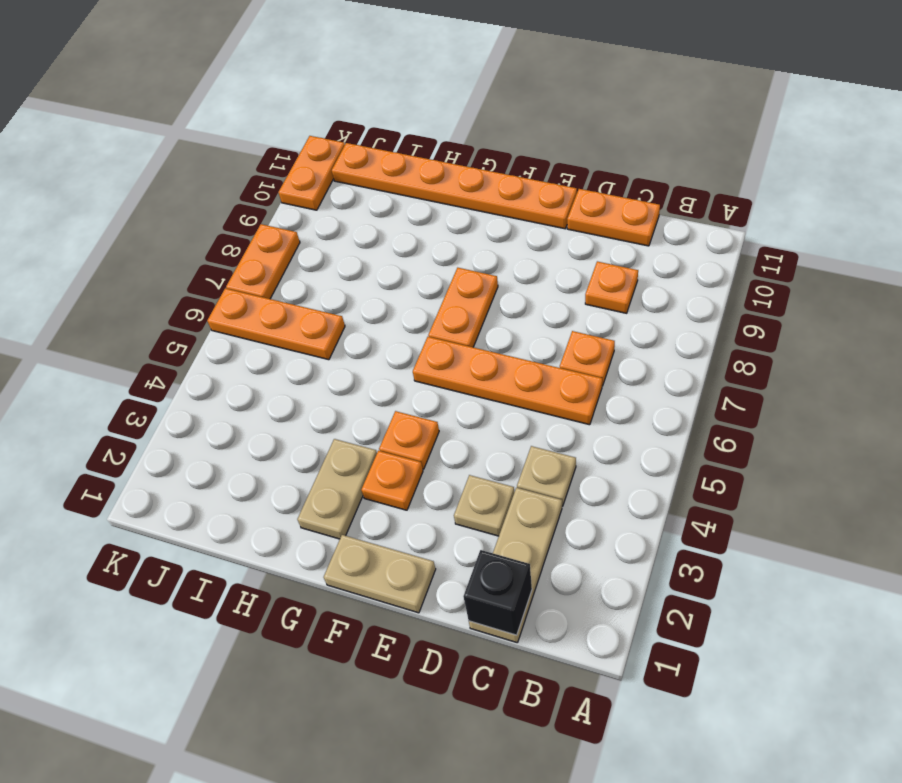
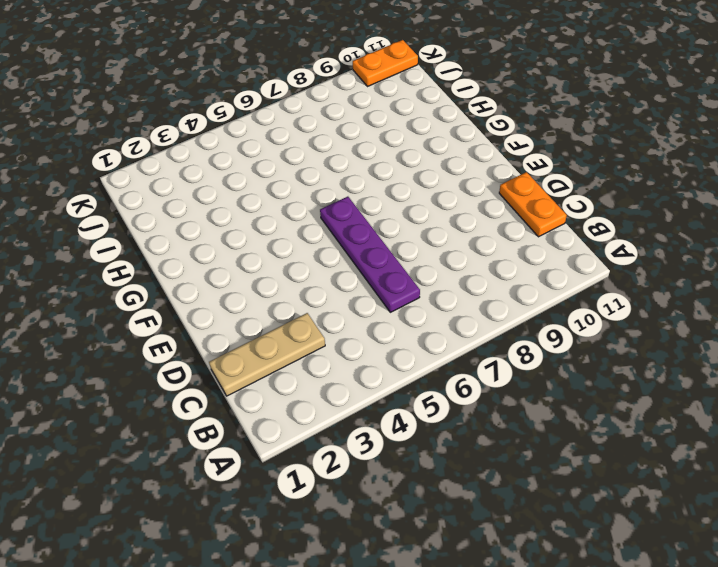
purple plate C6:F6 level 1 -> orange plate C6:F6 level 1
none -> tan plate C4 level 1
none -> orange plate C7 level 1
none -> orange plate C9 level 1

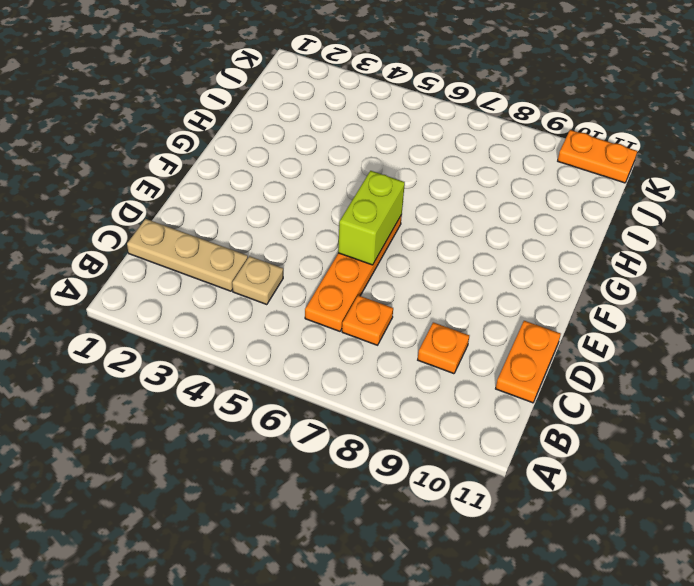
lime brick E6:F6 level 2 -> none
none -> tan plate D3 level 1
none -> tan plate E1:F1 level 1
none -> orange plate E11:J11 level 1

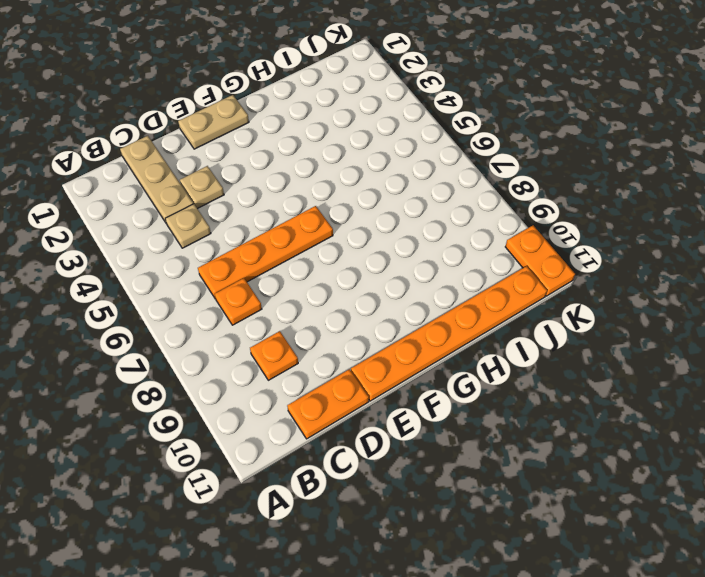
none -> orange plate F3 level 1
none -> orange plate F4 level 1
none -> orange plate F7:F8 level 1

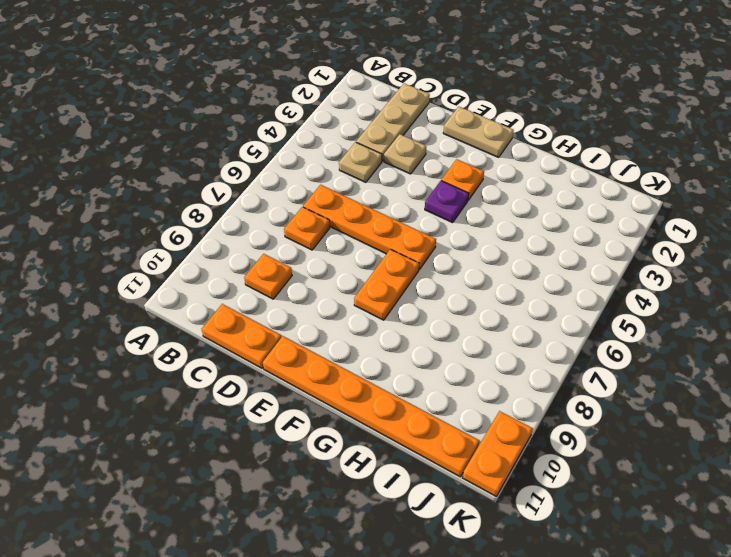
purple plate F4 level 1 -> orange plate F4 level 1
none -> tan plate G2:G3 level 1
none -> orange plate I6:K6 level 1
none -> orange plate K7:K8 level 1

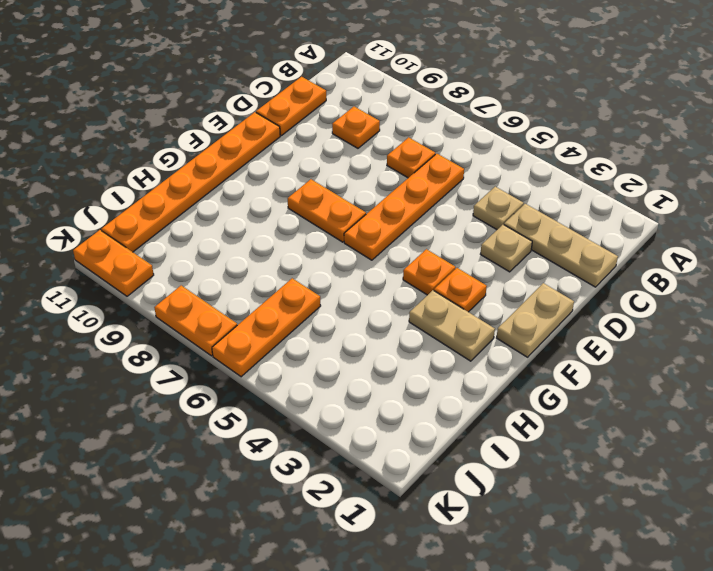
none -> black brick C1 level 2

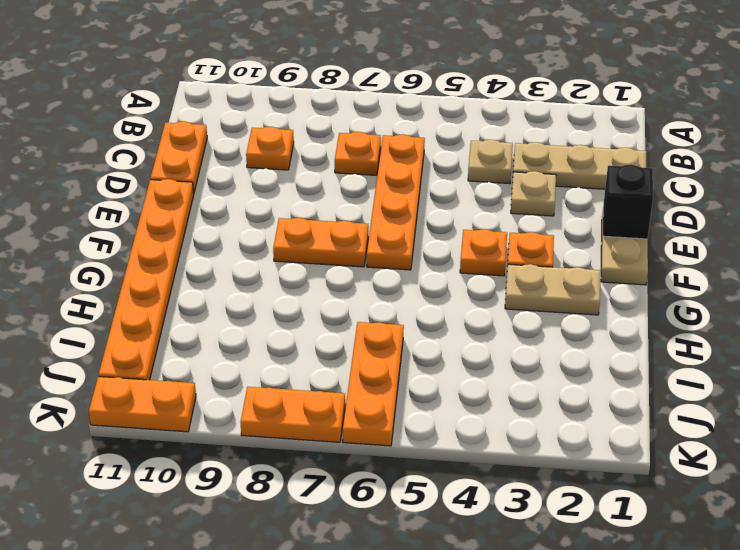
black brick E1 level 2 -> black brick C1 level 2

